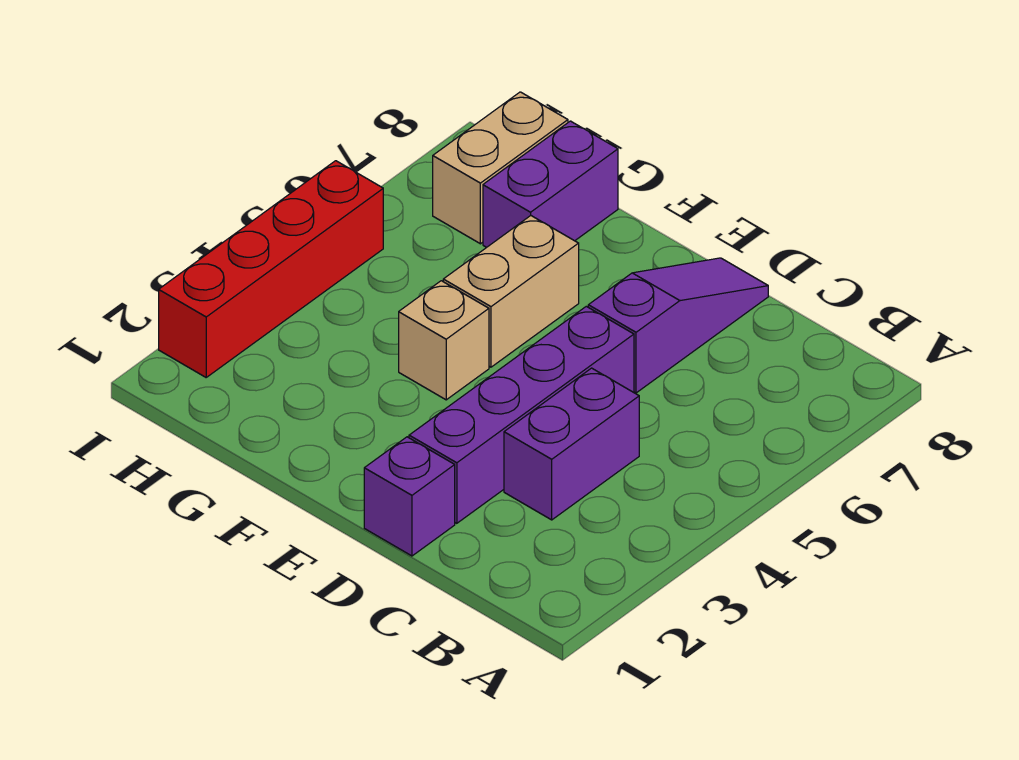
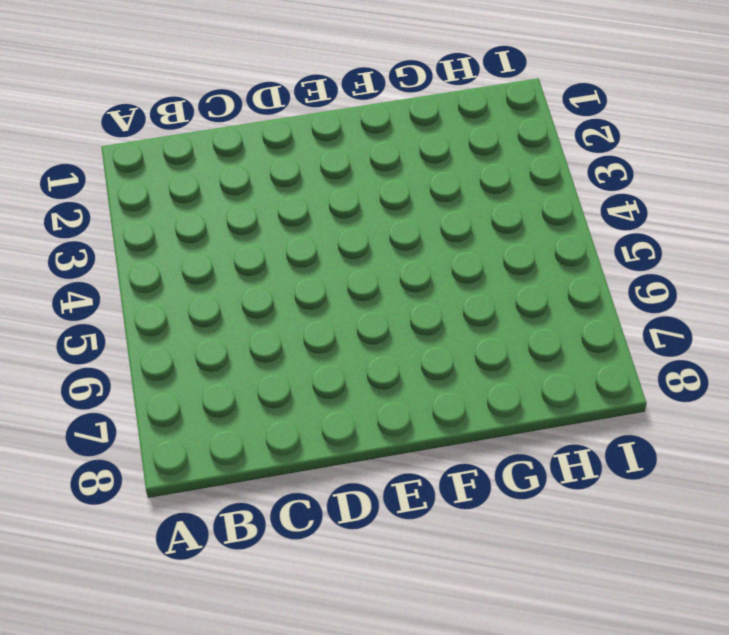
none -> purple brick C3:C4 level 1
none -> purple brick D1 level 1

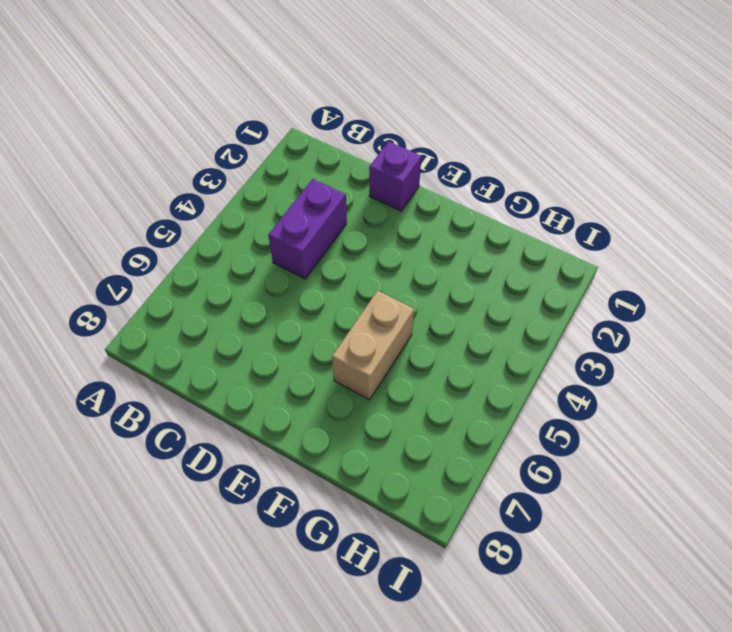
none -> purple brick D2:D5 level 1
none -> purple slope D6:D8 level 1 top 6

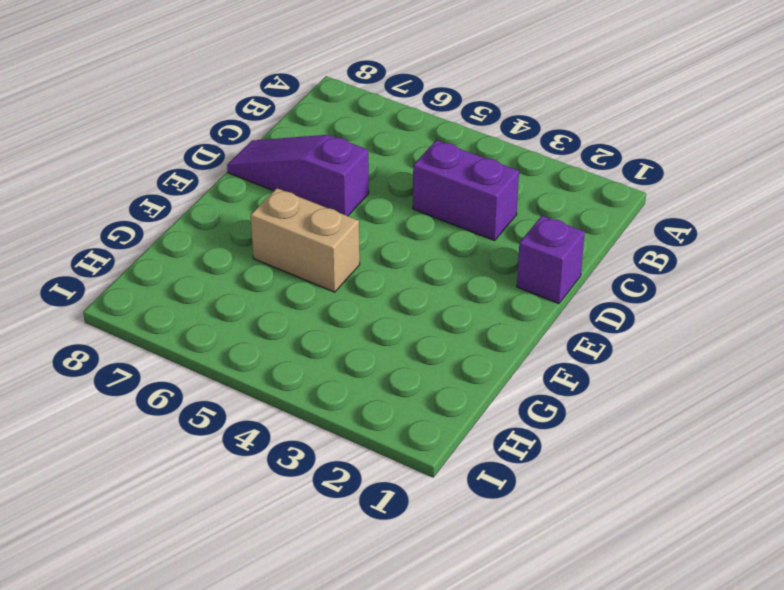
none -> purple brick D2:D5 level 1
none -> tan brick F4 level 1

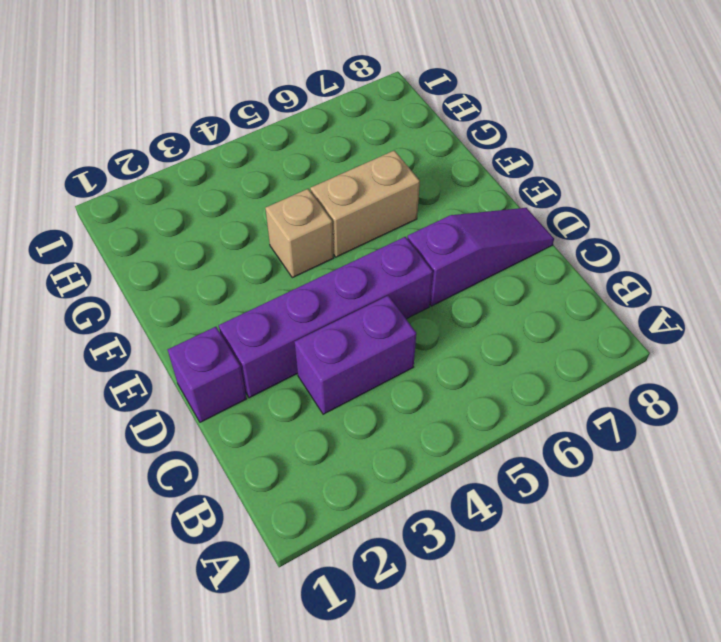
none -> purple brick G7:G8 level 1
none -> tan brick H7:H8 level 1

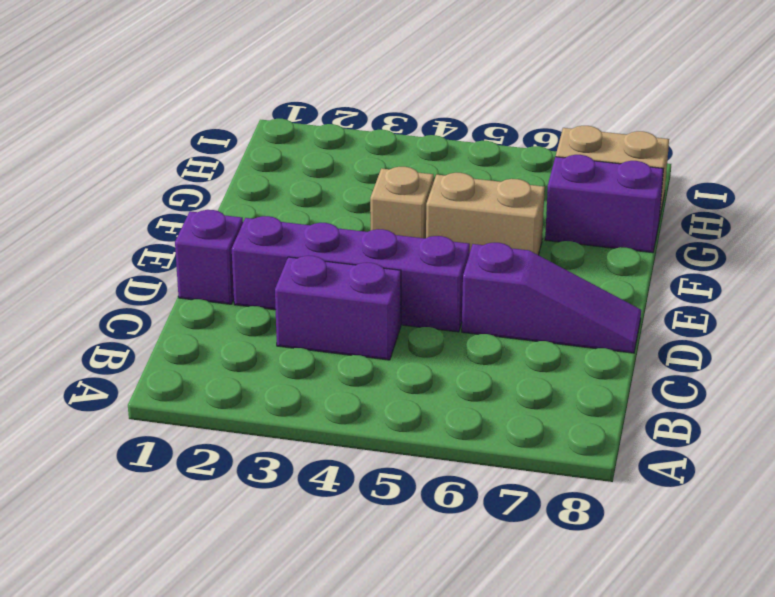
none -> red brick I2:I5 level 1

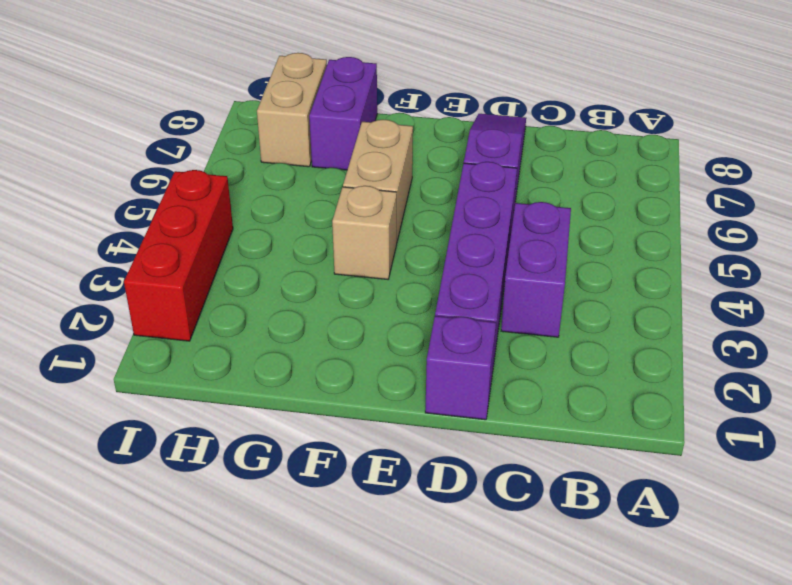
red brick I2:I4 level 1 -> red brick I2:I5 level 1

